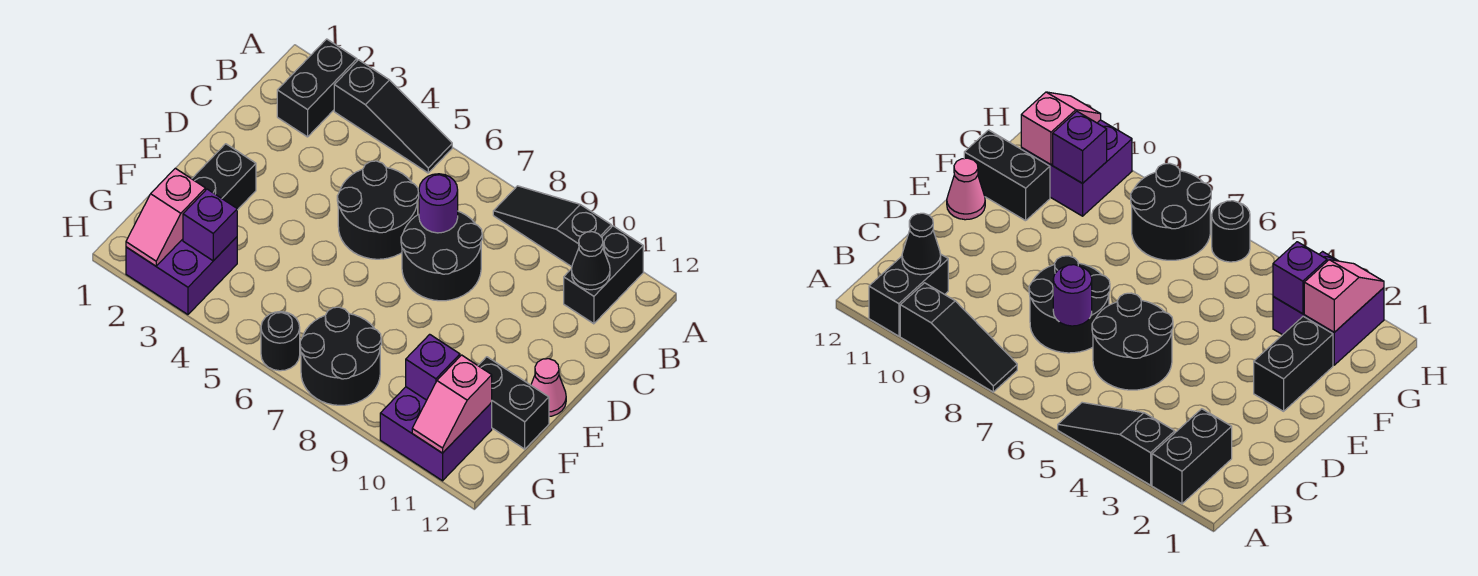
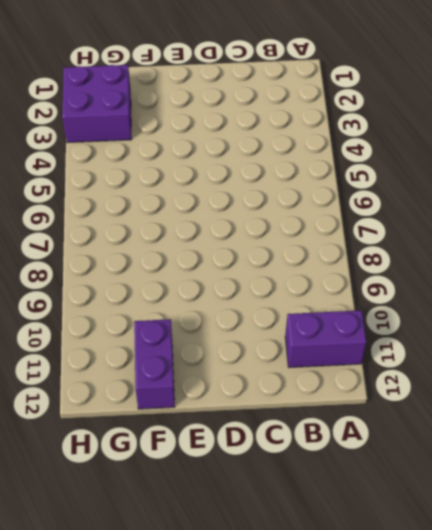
purple brick A11:B11 level 1 -> black brick A11:B11 level 1
purple brick F11:F12 level 1 -> black brick F11:F12 level 1
none -> black brick A2:B2 level 1
none -> black slope A3:A5 level 1 top 3
none -> black slope A8:A10 level 1 top 10

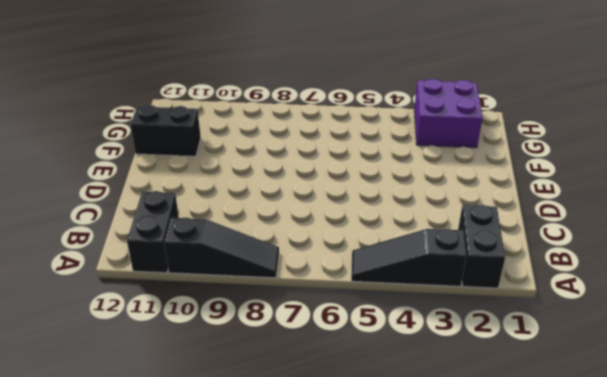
none -> black round brick C5:D6 level 1
none -> black round brick C7:D8 level 1
none -> black brick E2:F2 level 1

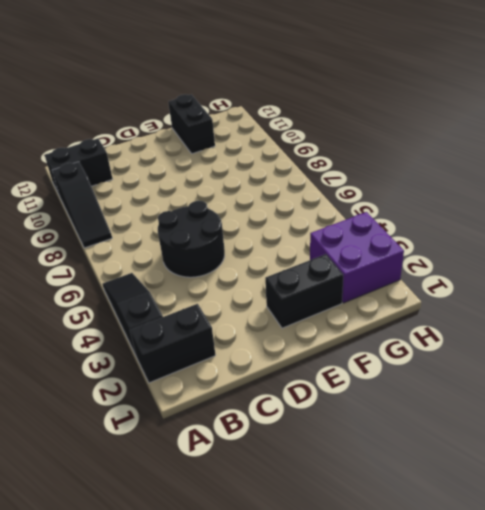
none -> black round brick C7:D8 level 1
none -> pink cone E12 level 1
none -> black round brick G7:H8 level 1

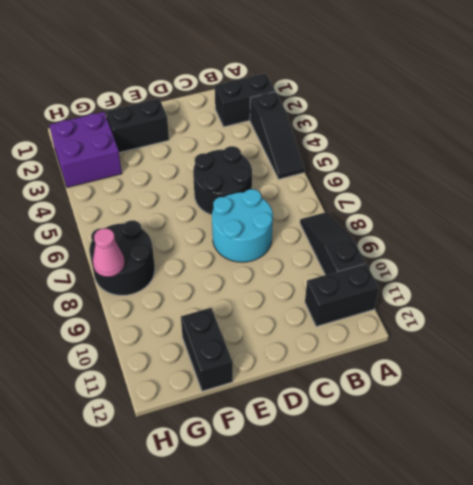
cyan round brick C7:D8 level 1 -> black round brick C7:D8 level 1
pink cone H8 level 2 -> pink cone E12 level 1
none -> purple brick G10:H11 level 1
none -> black round brick H6 level 1
none -> black cone B11 level 2

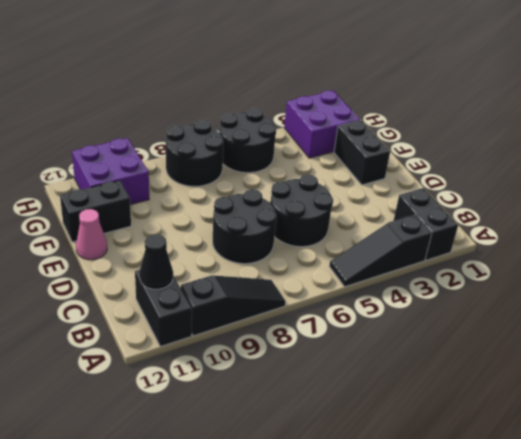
black round brick G5:H6 level 1 -> black round brick H6 level 1
none -> purple round brick C7 level 2
none -> pink slope G2:H2 level 2 top G
none -> purple brick G3 level 2

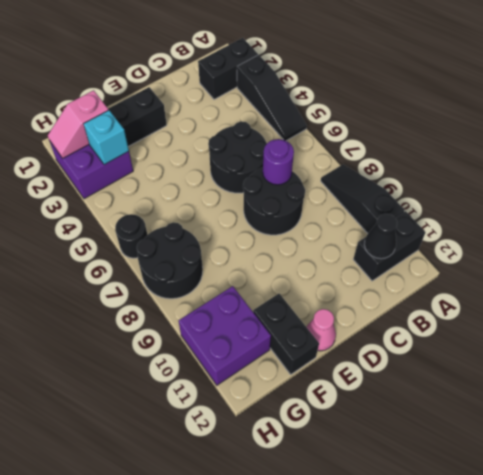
cyan brick G3 level 2 -> purple brick G3 level 2
none -> purple brick G10 level 2
none -> pink slope G11:H11 level 2 top G

